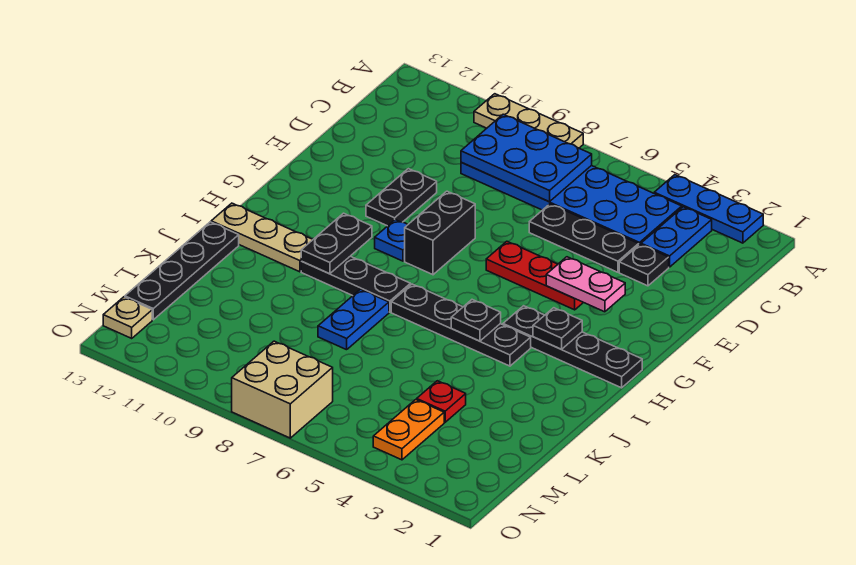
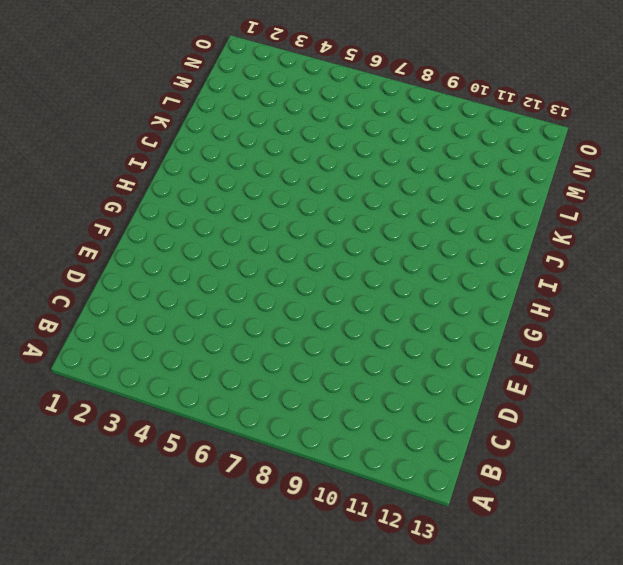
none -> blue plate A2:A4 level 1
none -> tan plate A8:A10 level 1
none -> blue plate B3:C3 level 1

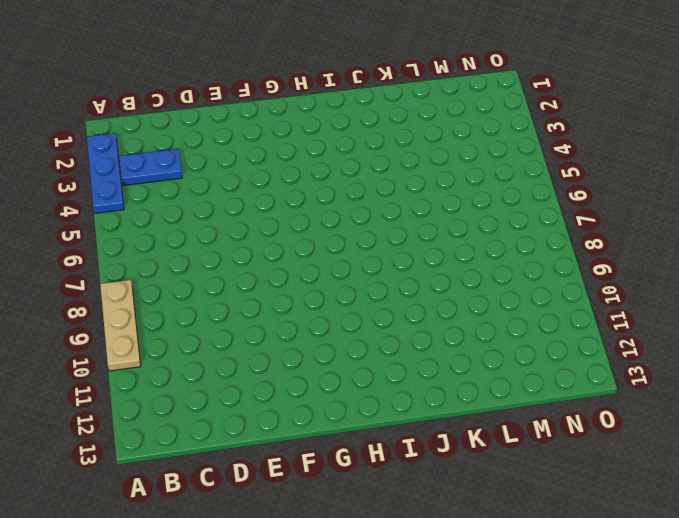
none -> blue plate B4:C9 level 1
none -> black plate D3 level 1
none -> black plate D4:D6 level 1

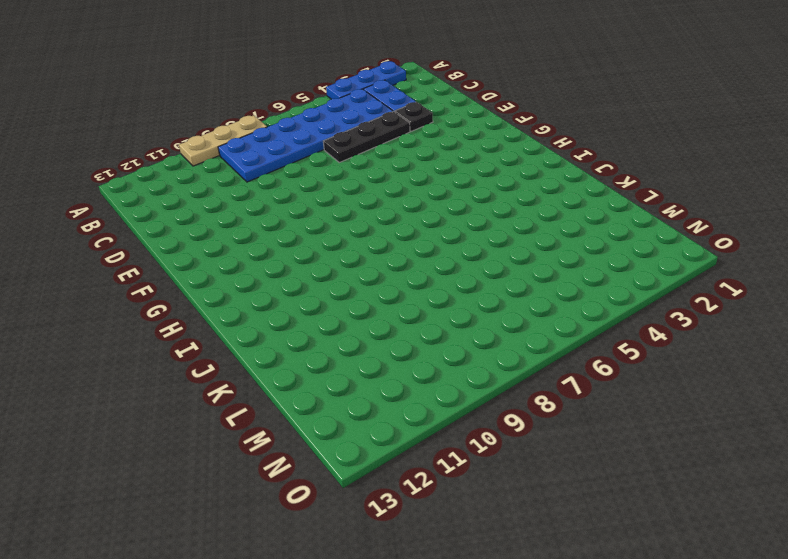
none -> black plate E10:F10 level 1
none -> red plate F4:F6 level 1
none -> black brick F8:G8 level 1

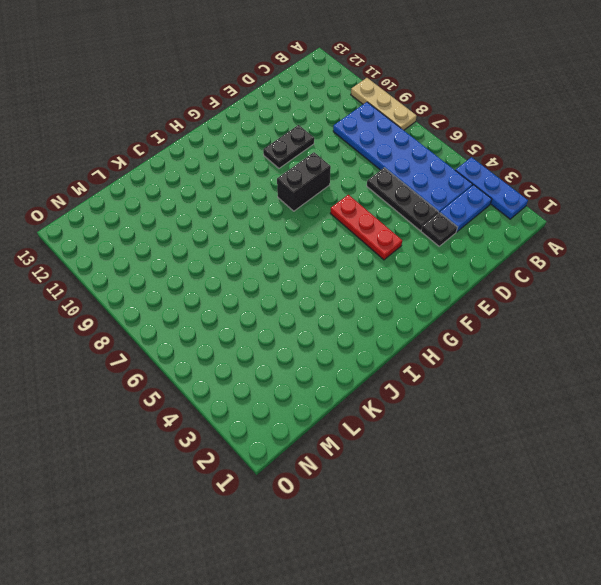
none -> blue plate G9 level 1
none -> black plate H1:H4 level 1
none -> black plate I4:I7 level 1

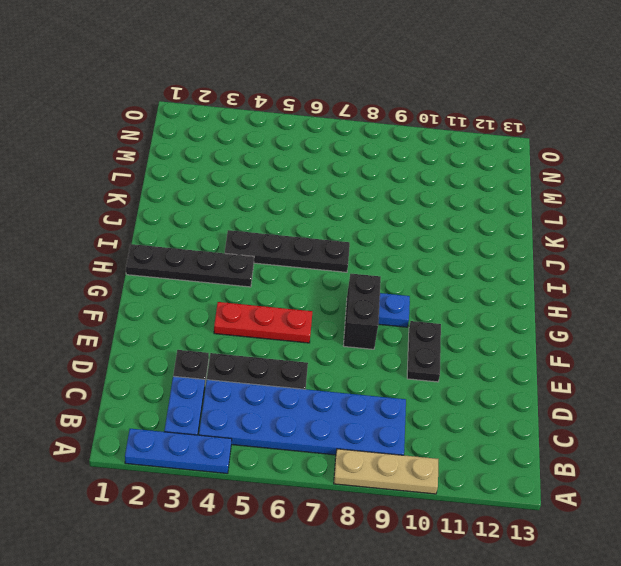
none -> black plate I8:I10 level 1
none -> tan plate I11:I13 level 1
none -> blue plate J8:K8 level 1

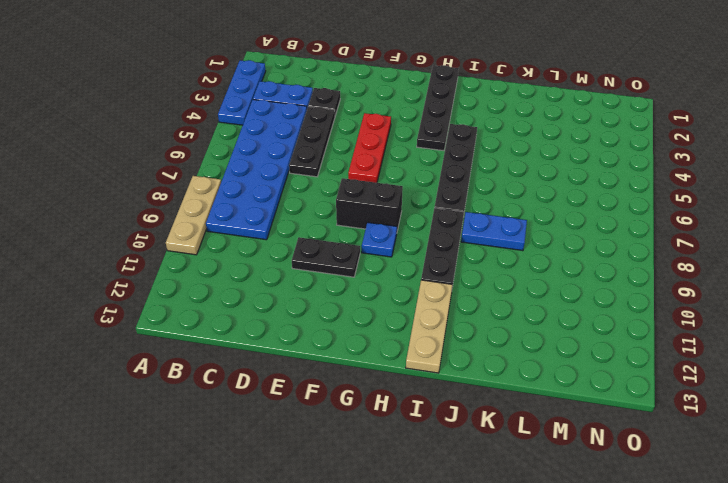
none -> black plate J13:M13 level 1
none -> red plate L4 level 1
none -> orange plate M4:N4 level 1

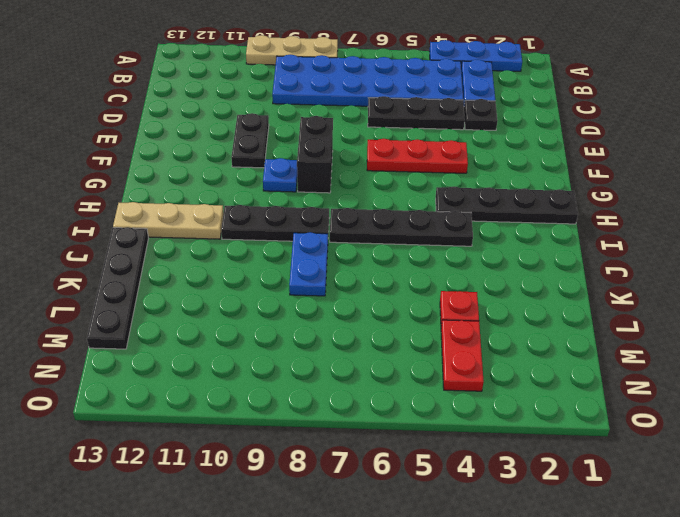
red plate M4:N4 level 1 -> orange plate M4:N4 level 1
none -> tan brick N7:O8 level 1
none -> tan plate N13 level 1
none -> blue plate B7:C9 level 2

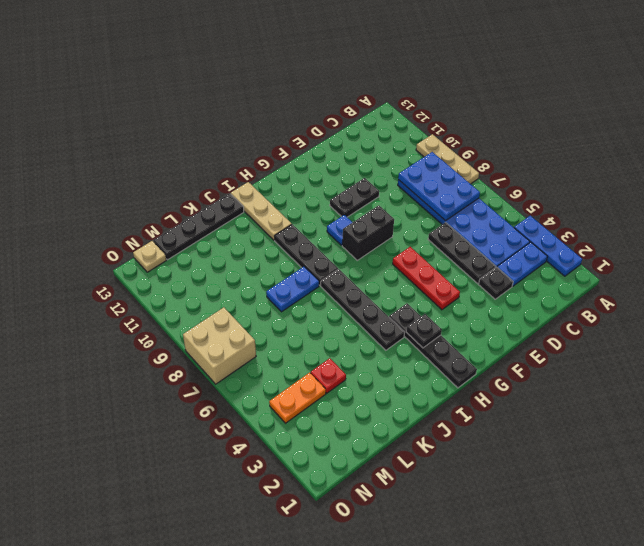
none -> pink plate F3:F4 level 2
none -> black plate H10:I10 level 2
none -> black plate I5 level 2

